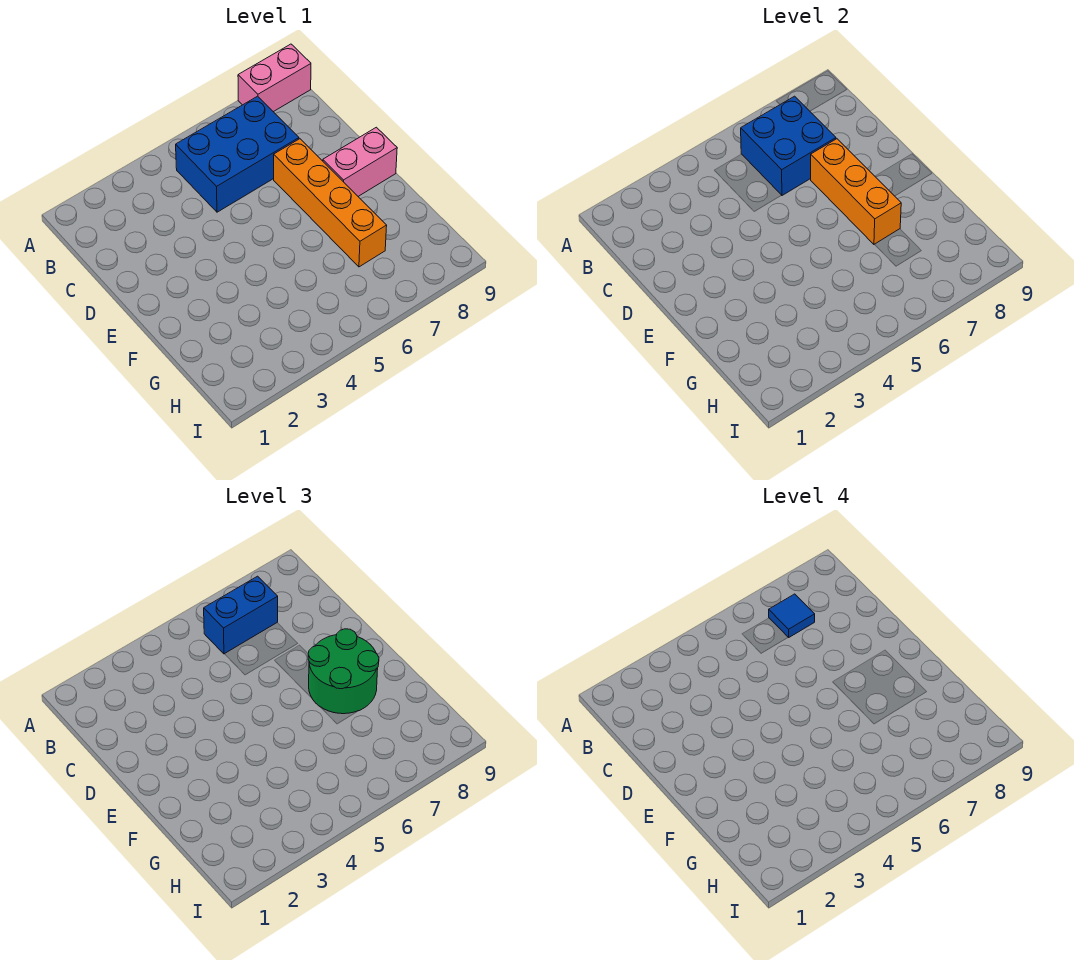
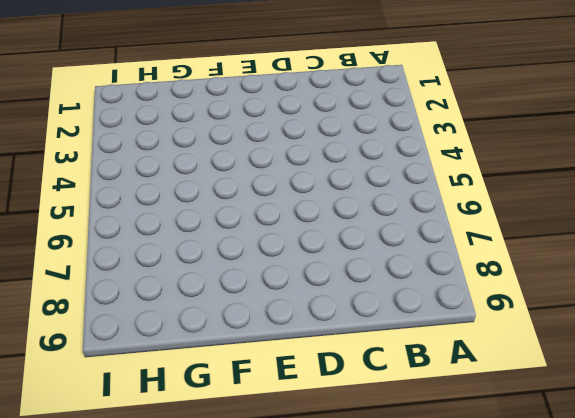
none -> pink brick A8:A9 level 1
none -> blue brick B5:C7 level 1

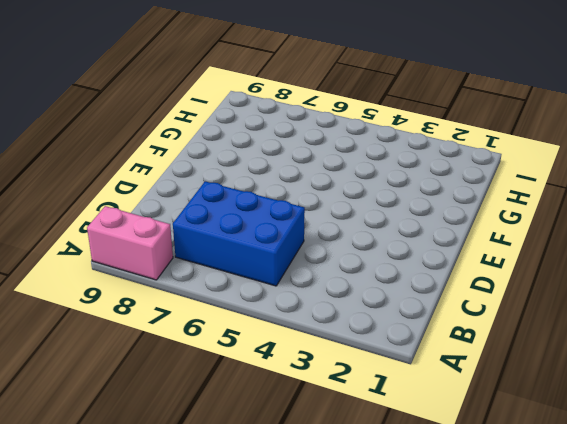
none -> orange brick D7:G7 level 1
none -> pink brick E8:E9 level 1

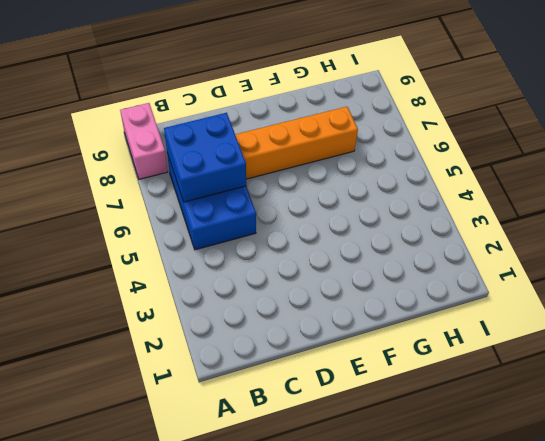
none -> pink brick E8:E9 level 1
none -> orange brick D7:F7 level 2

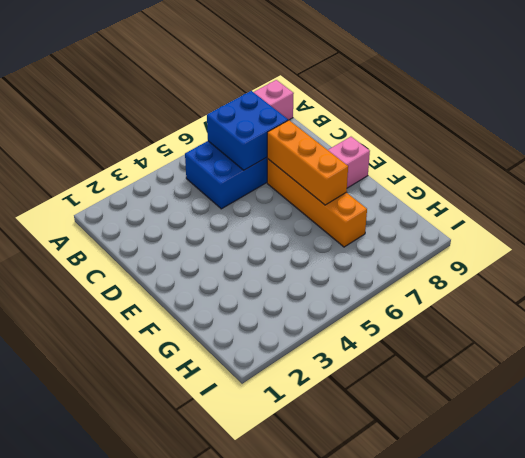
none -> blue brick B6:B7 level 3
none -> green round brick E7:F8 level 3

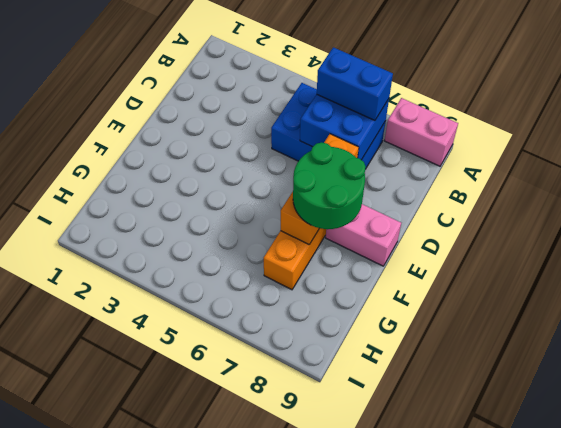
none -> blue tile B7 level 4

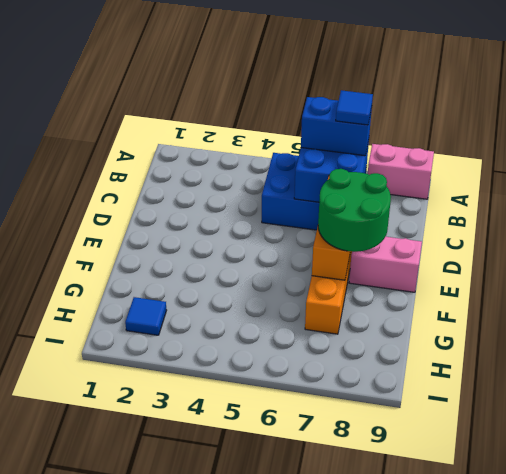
blue tile H2 level 1 -> none

